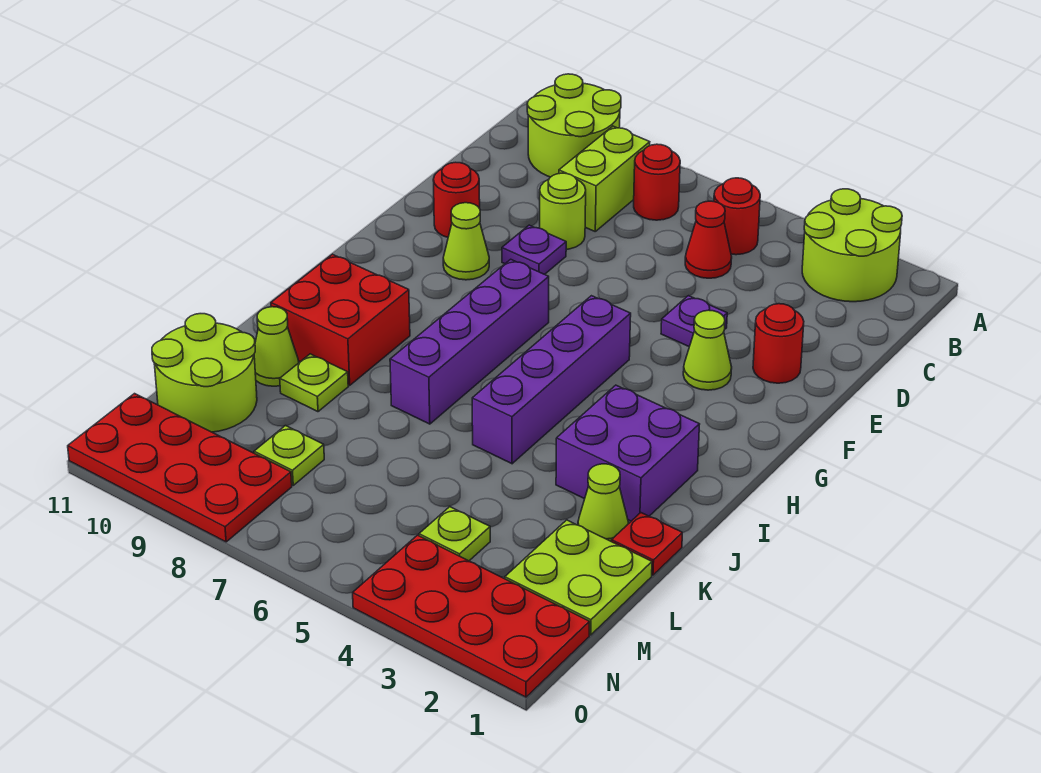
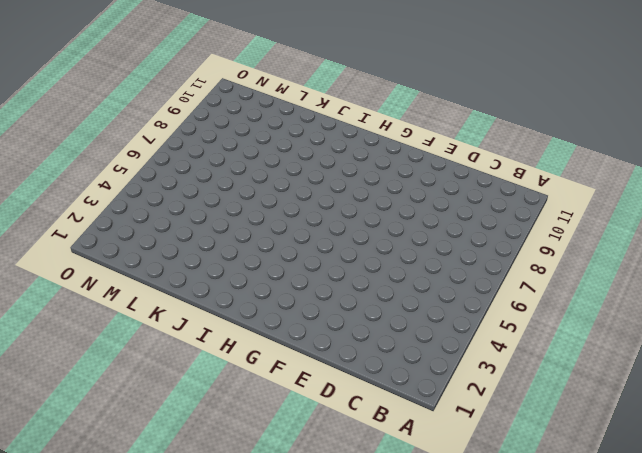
none -> lime round brick A2:B3 level 1
none -> lime round brick A9:B10 level 1
none -> red round brick B5 level 1

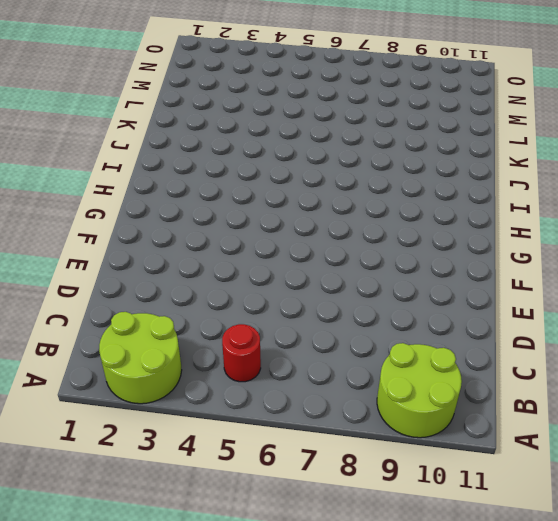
none -> red round brick B7 level 1
none -> lime brick B8:C8 level 1
none -> red cone C5 level 1

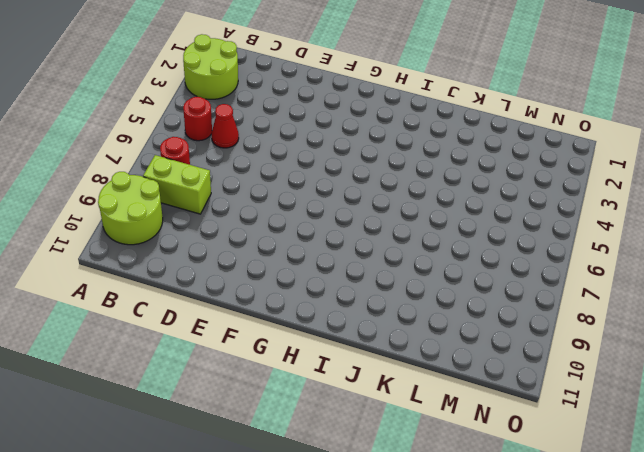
none -> lime round brick D8 level 1
none -> red round brick E2 level 1
none -> purple plate E4 level 1

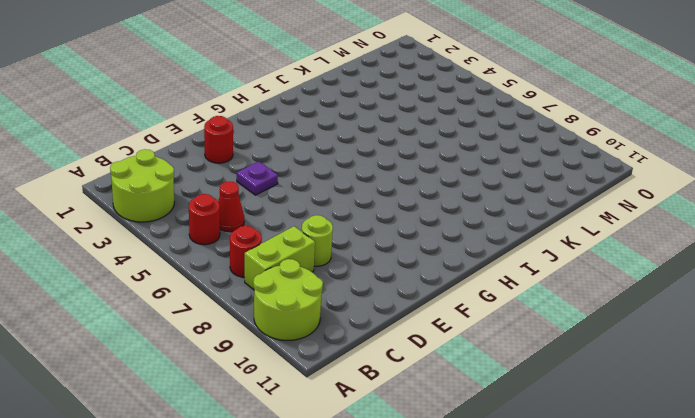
none -> purple plate E8 level 1
none -> red round brick E10 level 1
none -> lime cone F3 level 1

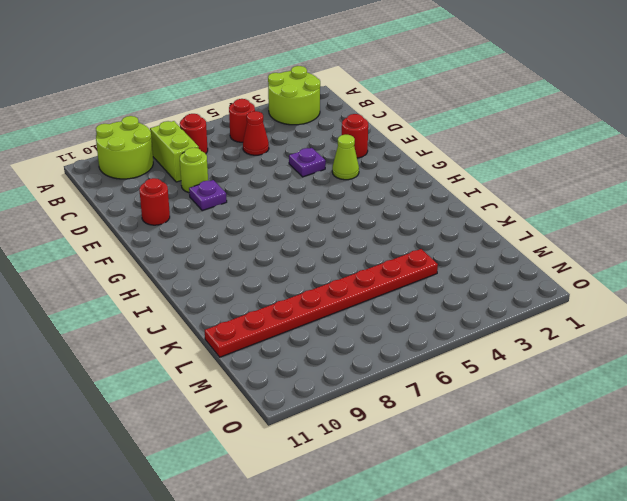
red plate L4:L11 level 1 -> lime round brick L10:M11 level 1
none -> lime cone F9 level 1
none -> purple brick G5:J5 level 1
none -> purple brick G7:J7 level 1

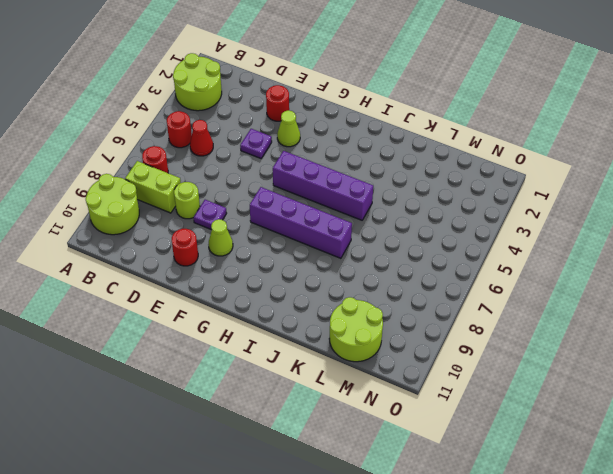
none -> purple brick I2:J3 level 1
none -> red brick I9:J10 level 1
none -> red plate K1 level 1

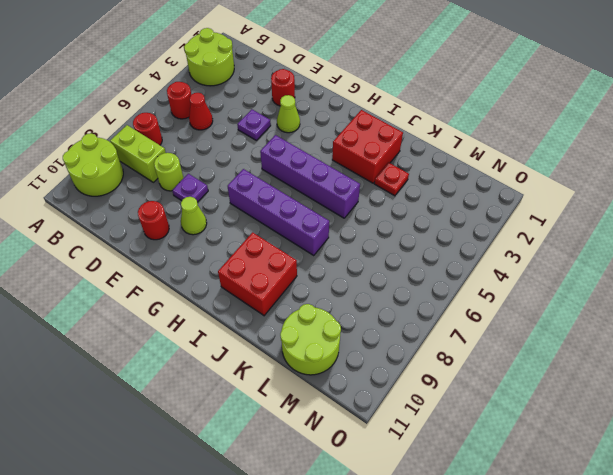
red brick I2:J3 level 1 -> purple brick I2:J3 level 1
red plate K3 level 1 -> red plate K1 level 1
none -> lime cone K2 level 1
none -> lime plate K9 level 1
none -> lime cone K10 level 1

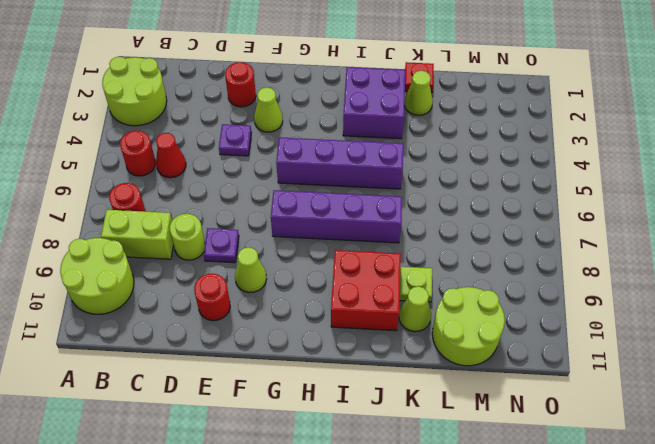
none -> lime plate L1:M2 level 1
none -> lime plate M4 level 1
none -> lime plate M8 level 1

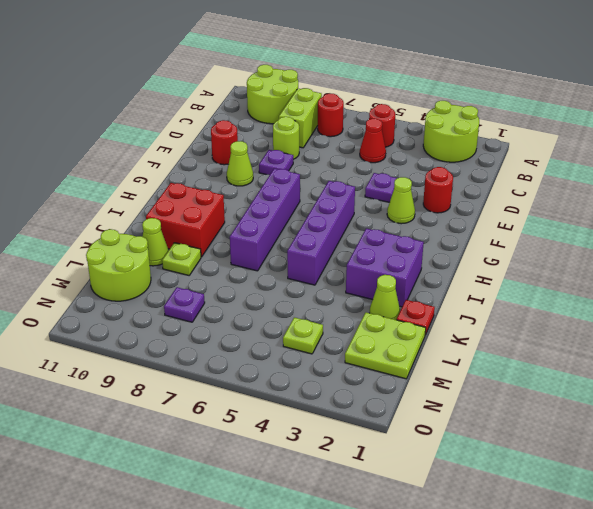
purple plate M8 level 1 -> lime plate M8 level 1
none -> red plate N1:O4 level 1
none -> red plate N8:O11 level 1

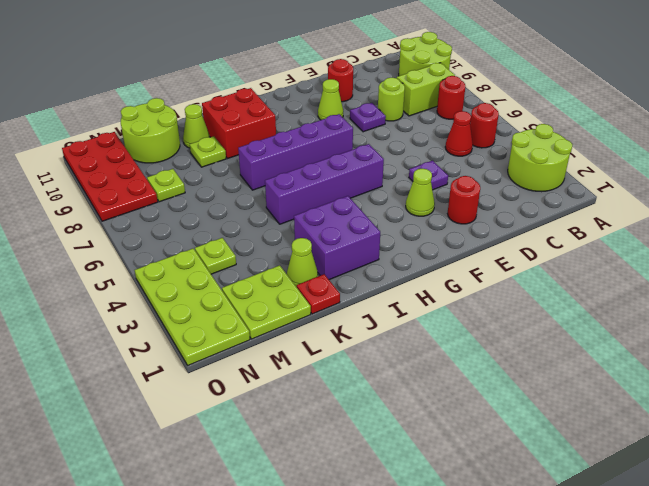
lime plate N1:O4 level 1 -> red plate N1:O4 level 1

